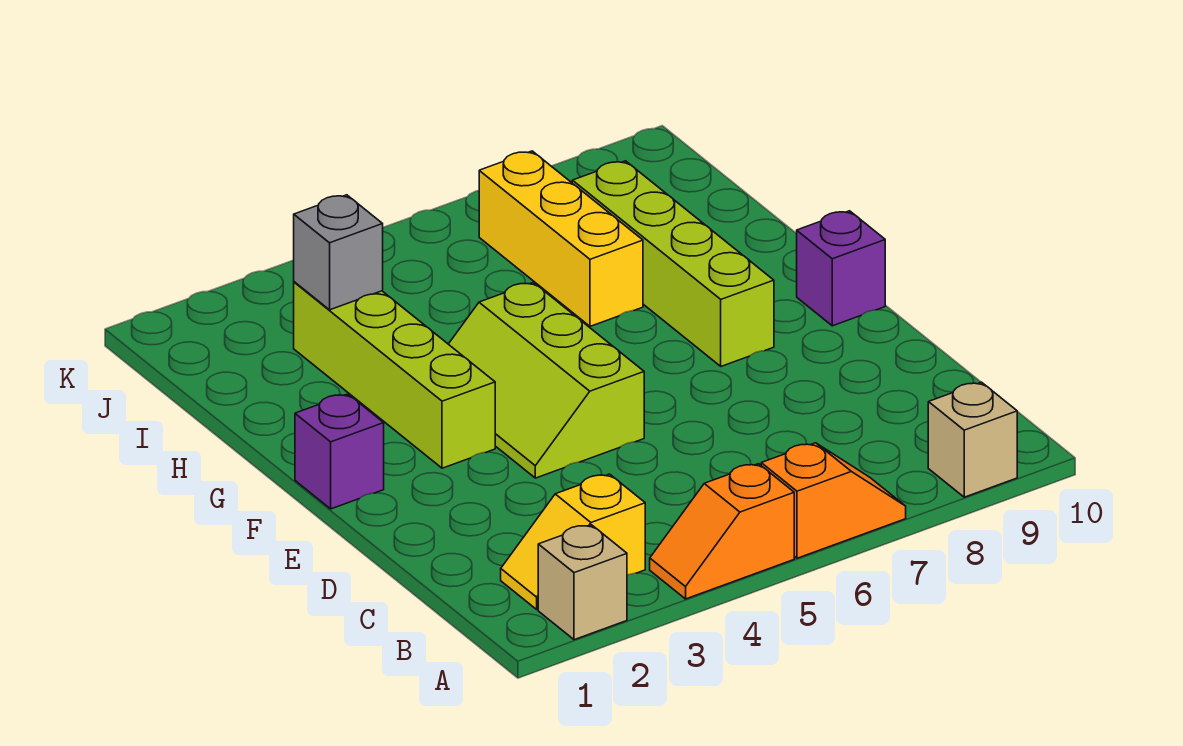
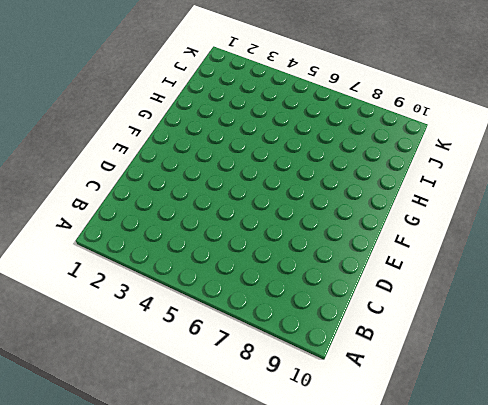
none -> tan brick A2 level 1
none -> orange slope A4:A5 level 1 top 5
none -> orange slope A6:A7 level 1 top 6

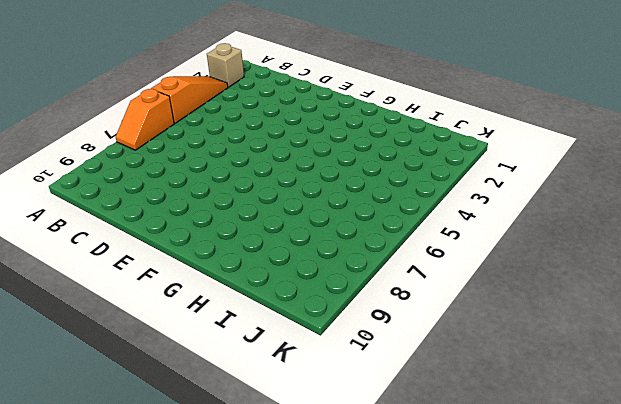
orange slope A3:A5 level 1 top 5 -> orange slope A4:A5 level 1 top 5
none -> tan brick A9 level 1
none -> yellow slope B2:B3 level 1 top 3
none -> lime slope E4:G5 level 1 top 5

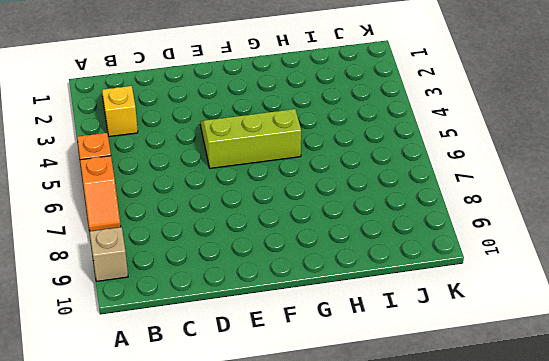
none -> tan brick A2 level 1
none -> purple brick F1 level 1
none -> lime brick F3:I3 level 1

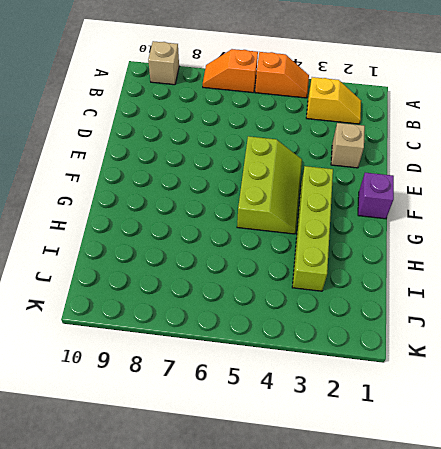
tan brick D2 level 1 -> tan brick A2 level 1
none -> lime brick F8:I8 level 1
none -> purple brick F10 level 1
none -> yellow brick H7:J7 level 1

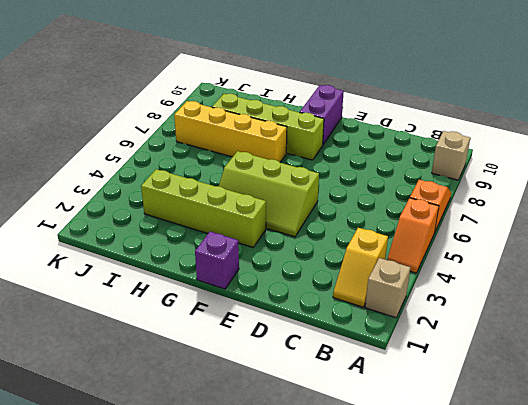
purple brick F9:F10 level 1 -> purple brick F10 level 1
yellow brick G7:J7 level 1 -> yellow brick H7:J7 level 1
none -> grey brick I3 level 2

